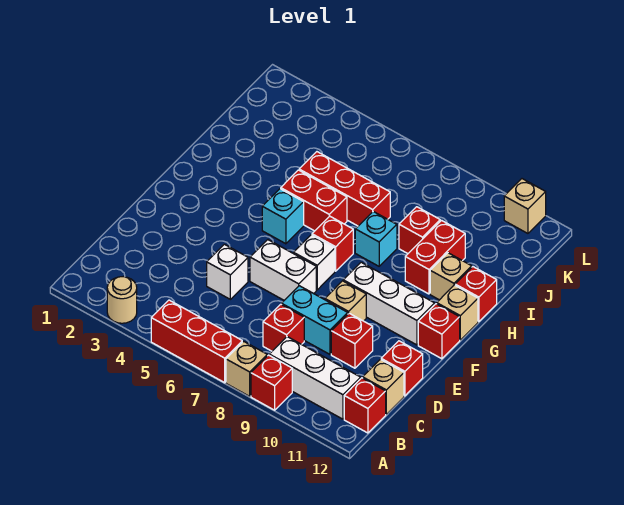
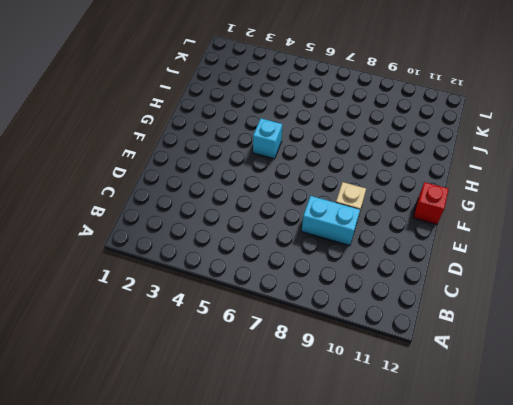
none -> tan round brick A3 level 1
none -> red brick A5:A7 level 1
none -> tan brick A8 level 1

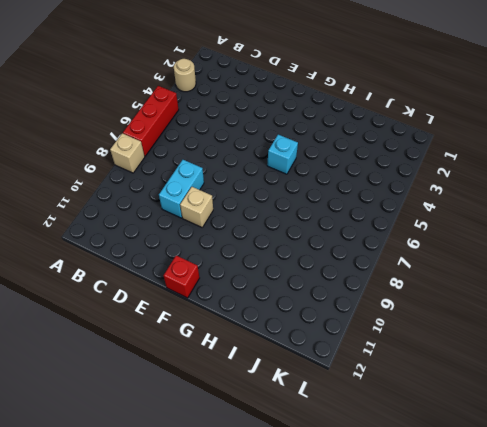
none -> red brick A9 level 1
none -> white brick B9:B11 level 1
none -> red brick B12 level 1

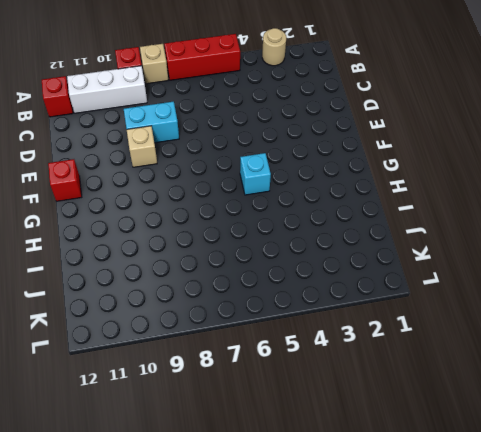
none -> red brick C8 level 1
none -> tan brick C12 level 1
none -> white brick D5 level 1

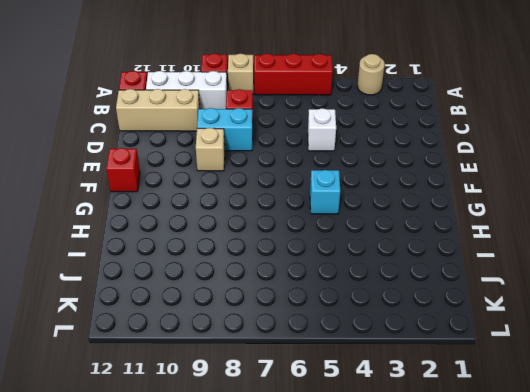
tan brick C10:C12 level 1 -> tan brick C12 level 1
none -> red brick D10 level 1
none -> red brick D12 level 1
none -> white brick E6:E7 level 1

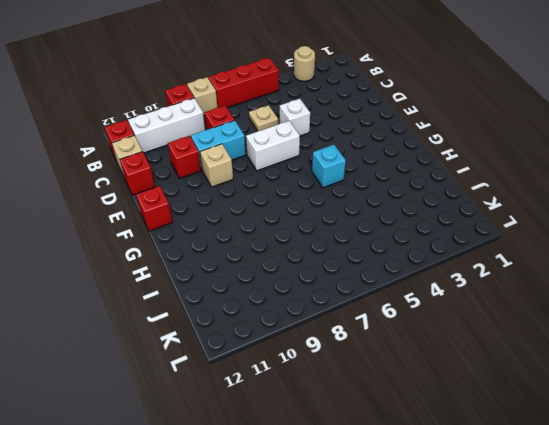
tan plate C6 level 1 -> none
none -> white brick F7 level 1
none -> white brick F9:F11 level 1
none -> red brick G7 level 1

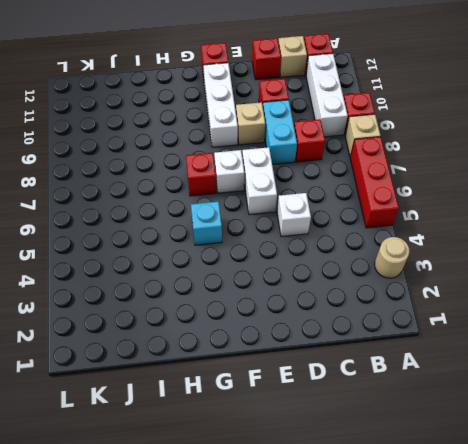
none -> tan brick G12 level 1
none -> red brick H5:H6 level 1
none -> cyan brick H8 level 1

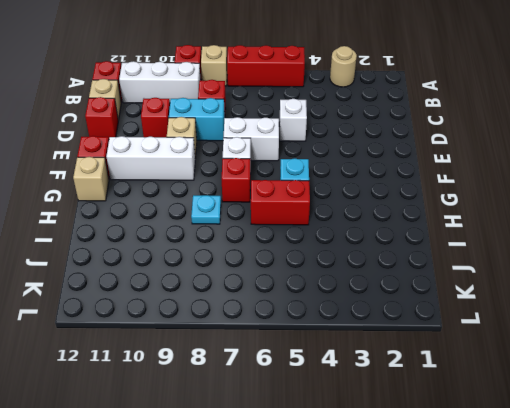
cyan plate H8 level 1 -> cyan brick H8 level 1
none -> red brick H10:I10 level 1
none -> tan brick H11 level 1
none -> red brick H12 level 1

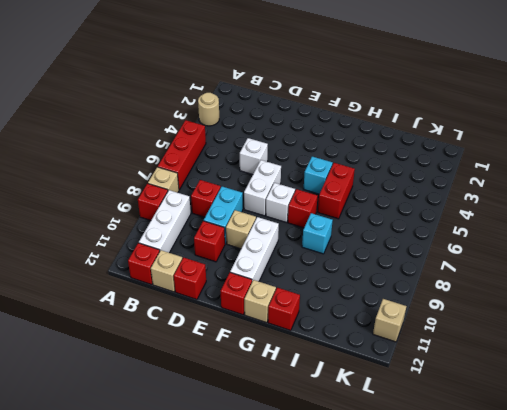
none -> red brick H10:I10 level 1
none -> tan brick H11 level 1
none -> red brick I5:I7 level 1

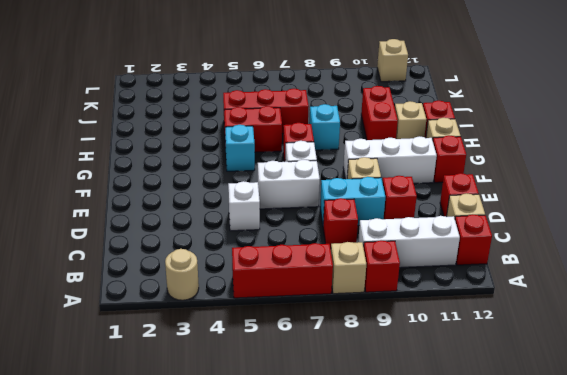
none -> red brick I9 level 1

